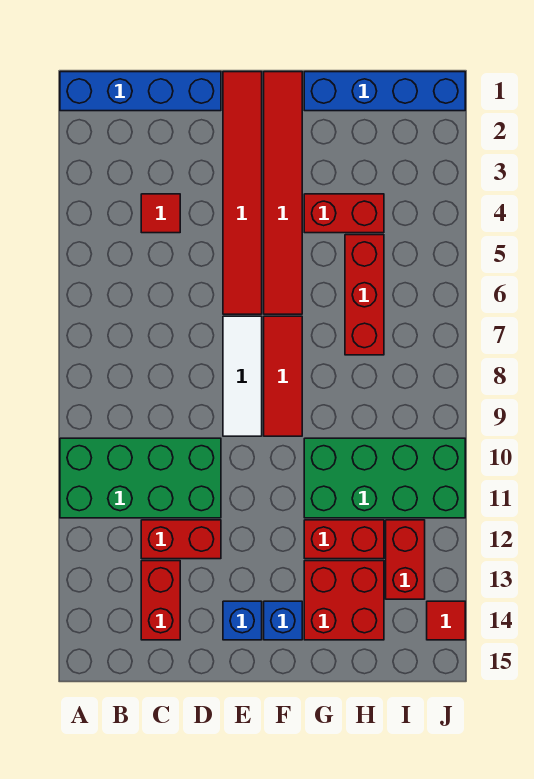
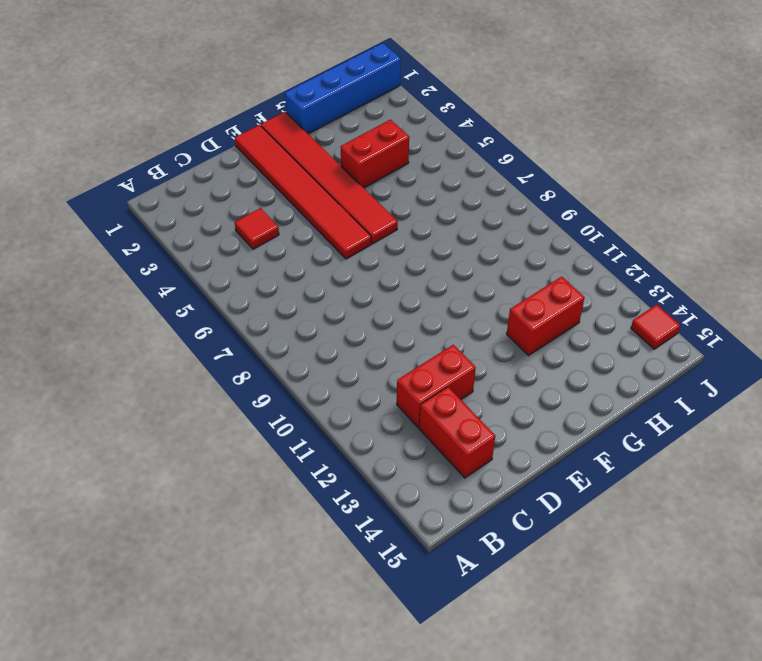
none -> blue brick A1:D1 level 1
none -> green brick A10:D11 level 1
none -> white tile E7:E9 level 1

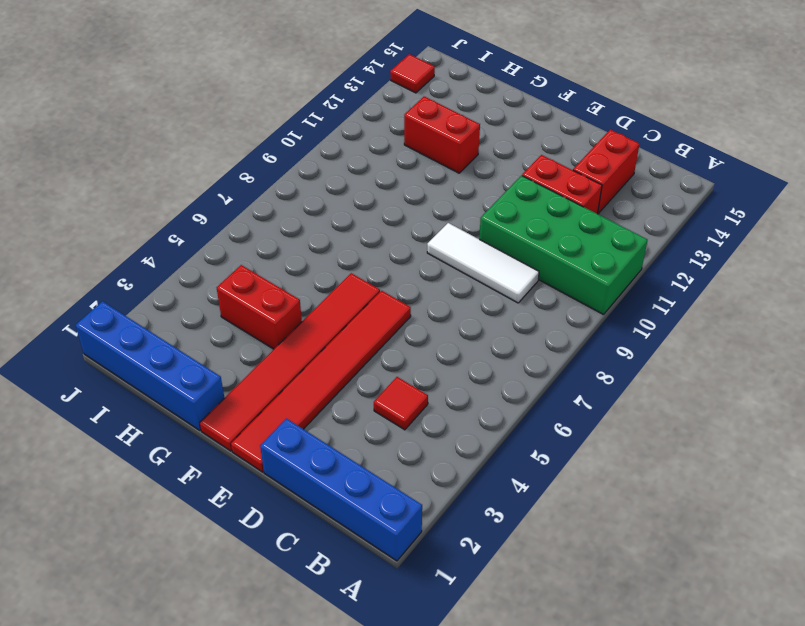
white tile C9:E9 level 1 -> white tile E7:E9 level 1
none -> blue brick E14 level 1
none -> red tile F7:F9 level 1
none -> blue brick F14 level 1

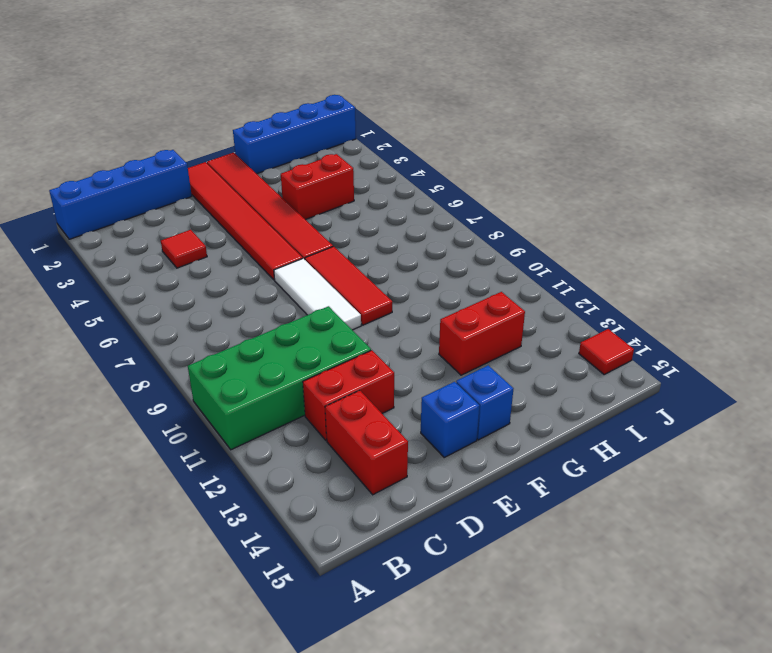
none -> green brick G10:J11 level 1
none -> red brick G13:H14 level 1
none -> red brick H5:H7 level 1

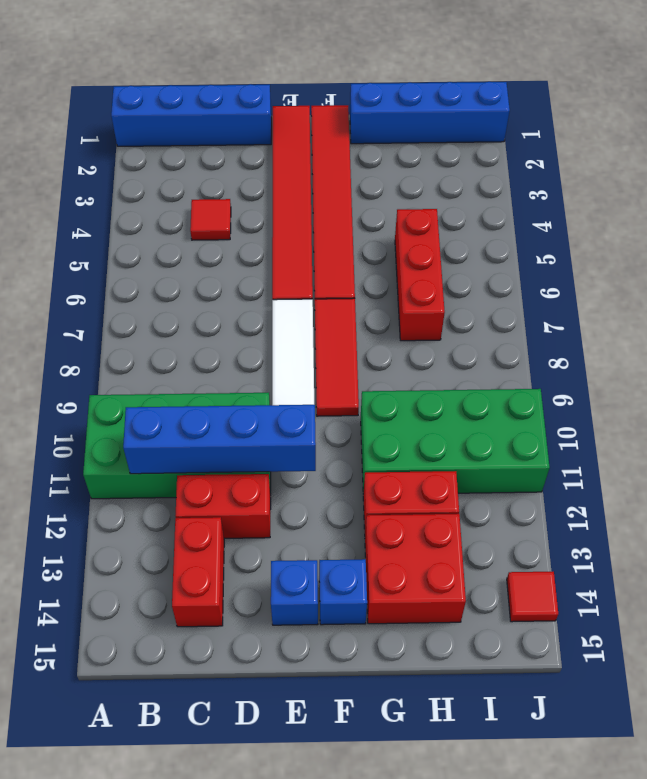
blue brick B11:E11 level 2 -> none
none -> red brick G4:H4 level 1
none -> red brick I12:I13 level 1

